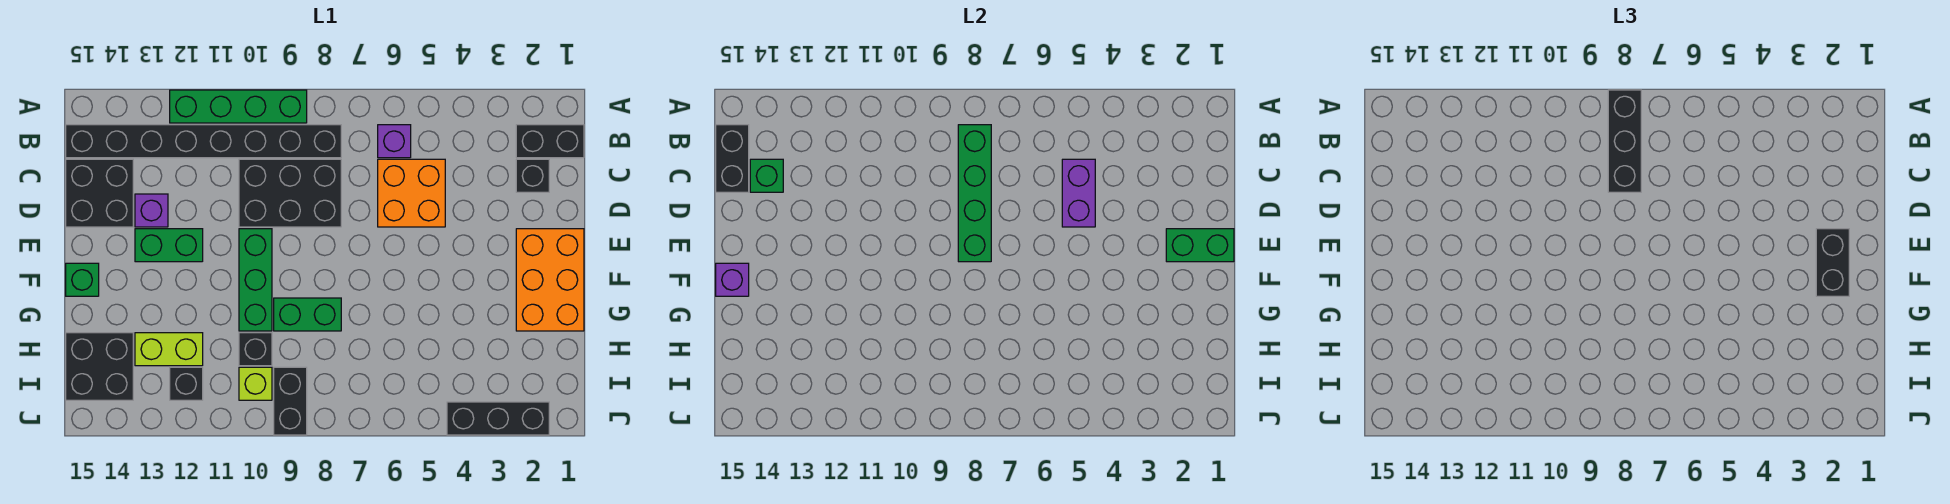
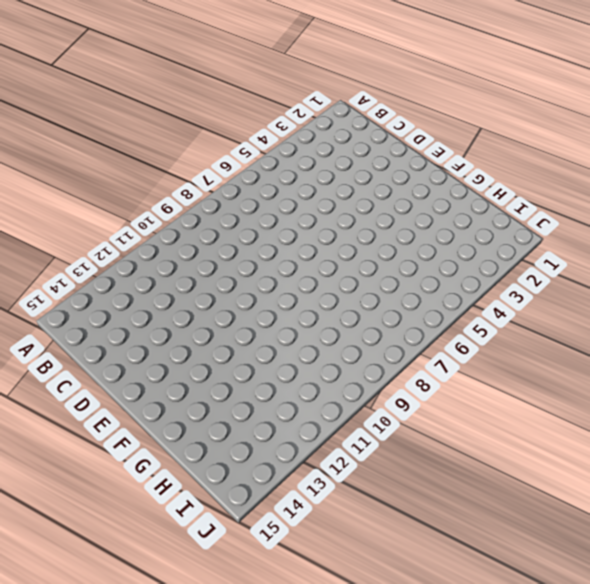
none -> green brick A9:A12 level 1
none -> black brick B1:B2 level 1
none -> purple brick B6 level 1

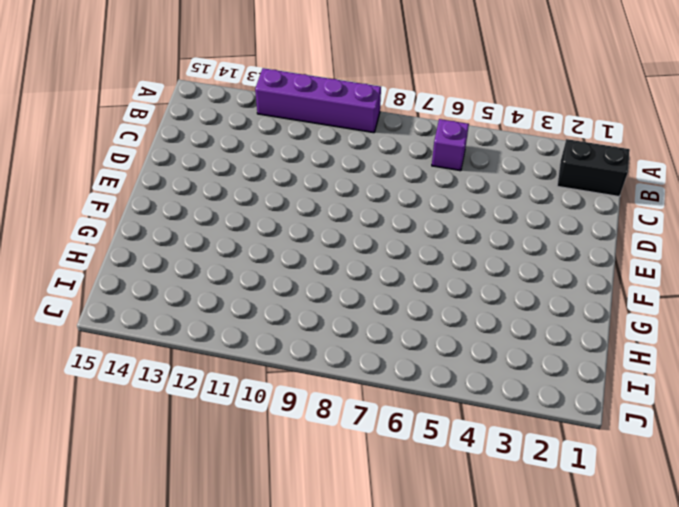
purple brick A9:A12 level 1 -> green brick A9:A12 level 1
none -> black brick B8:B15 level 1
none -> black brick C2 level 1
none -> orange brick C5:D6 level 1

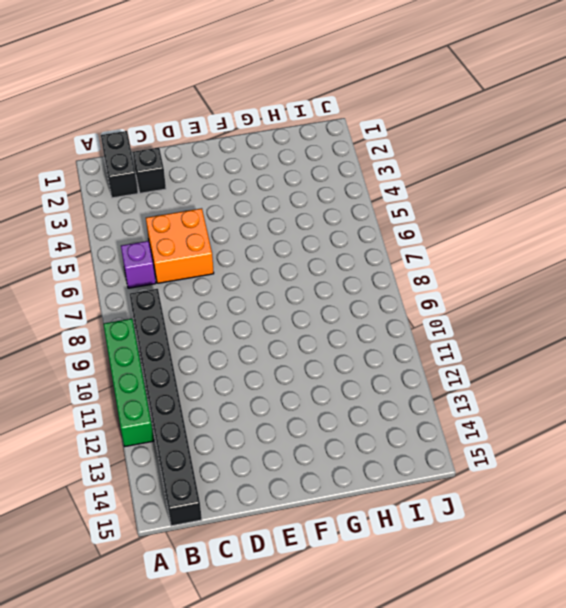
none -> black brick C8:D10 level 1
none -> black brick C14:D15 level 1
none -> purple brick D13 level 1

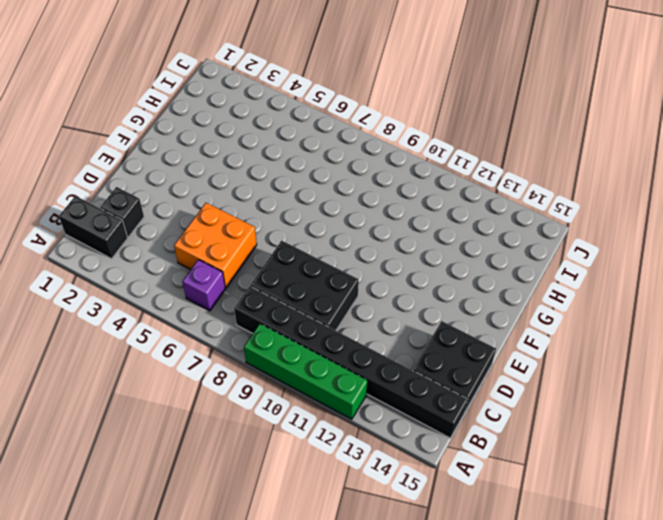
none -> purple brick D13 level 1
none -> orange brick E1:G2 level 1
none -> green brick E10:G10 level 1

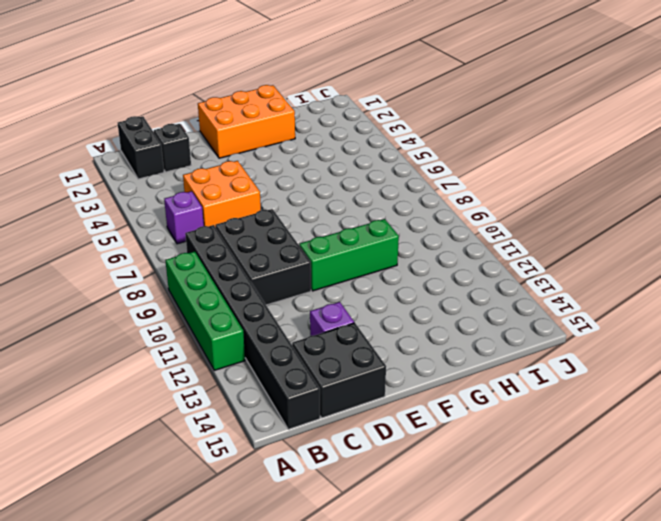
none -> green brick E12:E13 level 1
none -> green brick F15 level 1
none -> green brick G8:G9 level 1

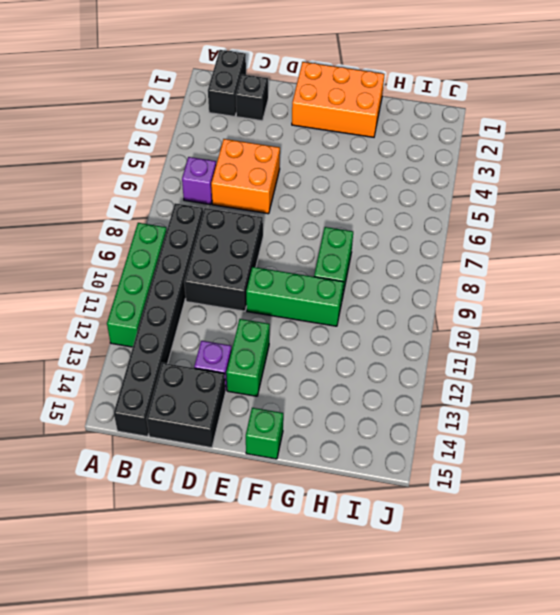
none -> black brick H10 level 1
none -> lime brick H12:H13 level 1
none -> black brick H14:I15 level 1

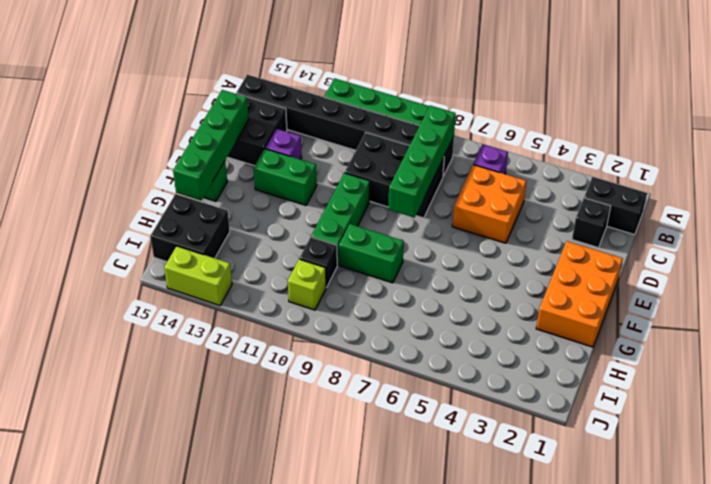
green brick D15:G15 level 2 -> purple brick F15 level 2
lime brick J13:J14 level 1 -> lime brick H12:H13 level 1
none -> black brick I9:J9 level 1
none -> black brick I12 level 1
none -> black brick J2:J4 level 1

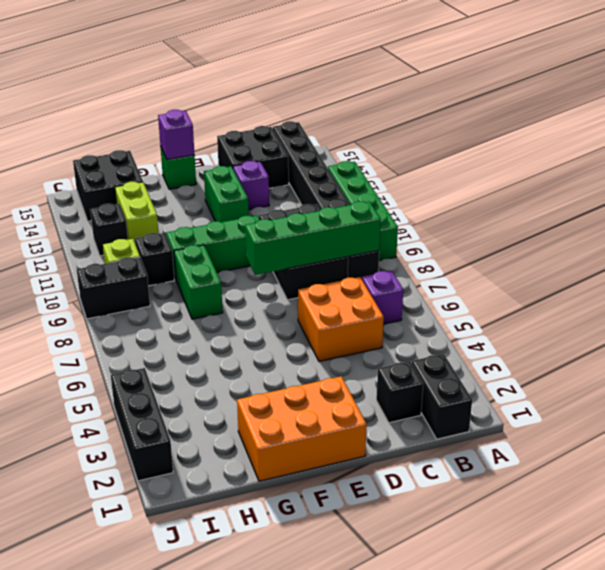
none -> black brick B15:C15 level 2
none -> purple brick C5:D5 level 2
none -> green brick C14 level 2

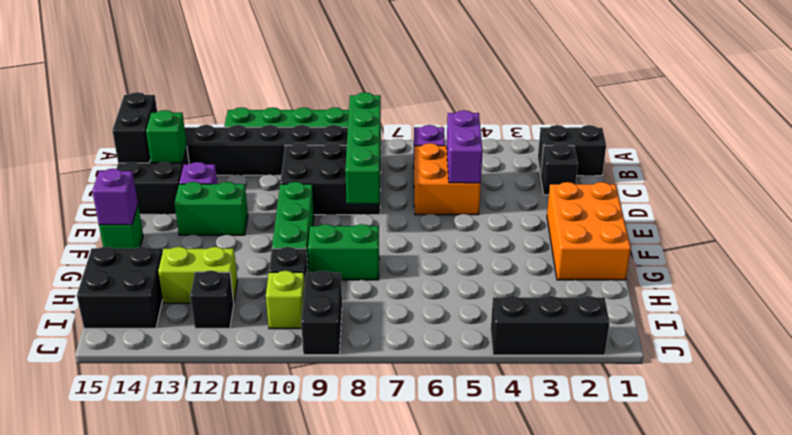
none -> green brick E1:E2 level 2
none -> black brick A8:C8 level 3
none -> black brick E2:F2 level 3

